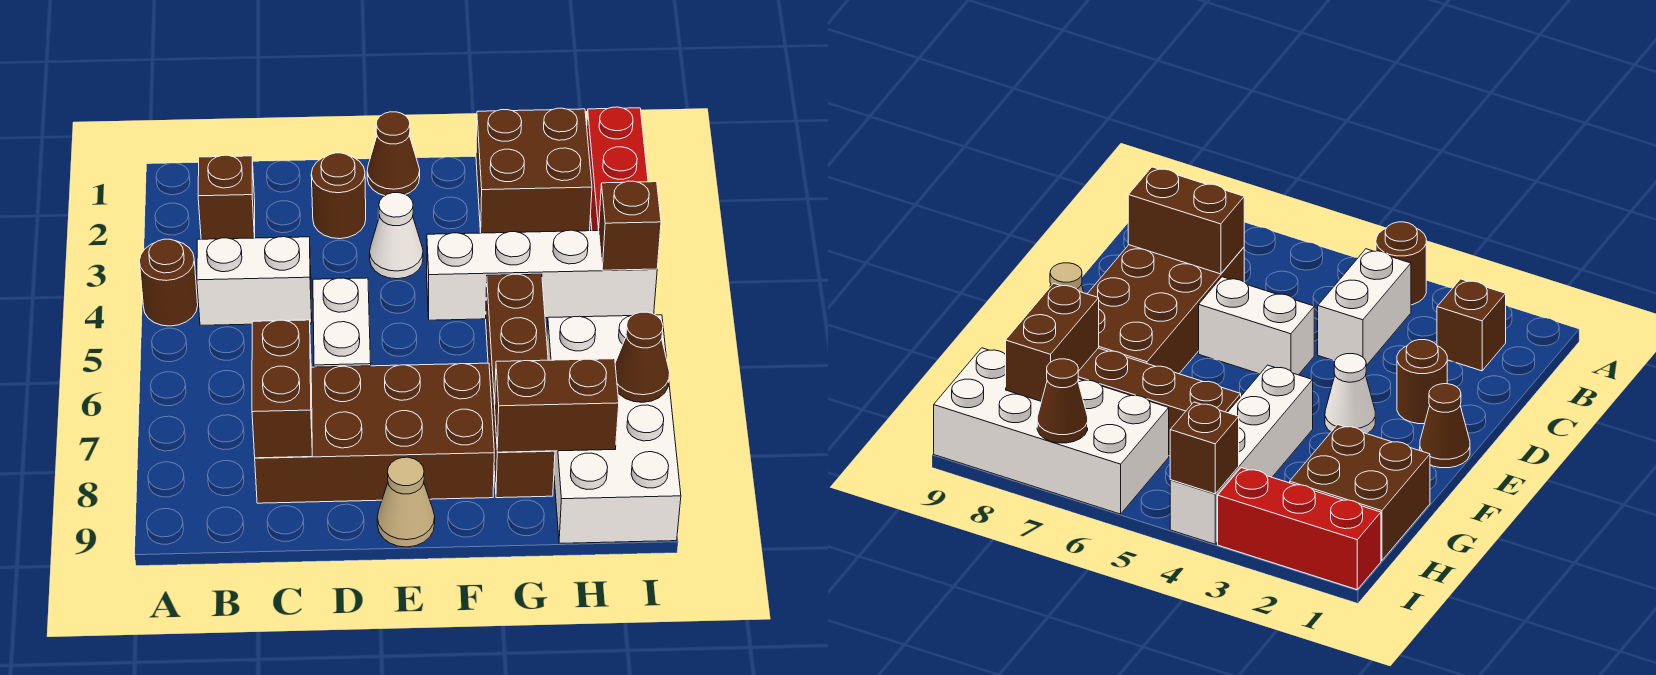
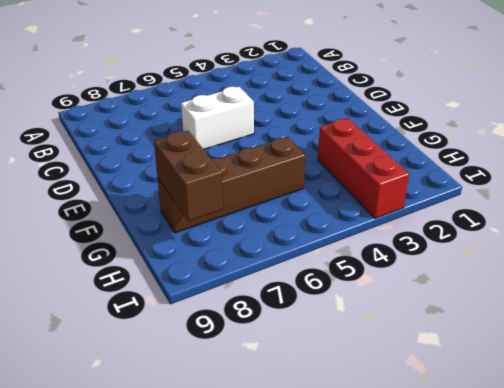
red brick G3:I3 level 1 -> red brick I1:I3 level 1
none -> brown round brick A4 level 1
none -> brown brick B2 level 1
none -> white brick B4:C4 level 1

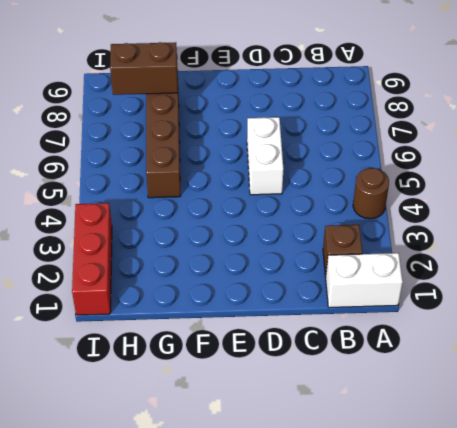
white brick A1:B1 level 1 -> white brick B4:C4 level 1
none -> brown brick C7:F8 level 1
none -> brown round brick D2 level 1
none -> brown cone E1 level 1

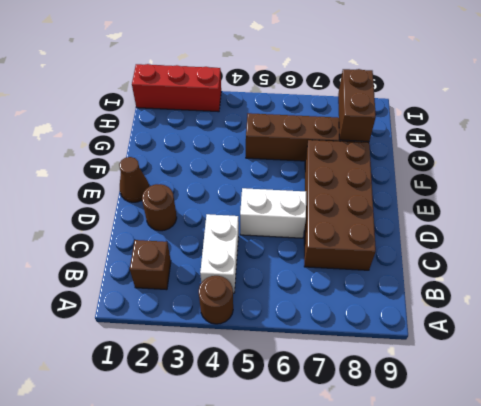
none -> white cone E3 level 1
none -> tan cone E9 level 1
none -> white brick F4:I4 level 1

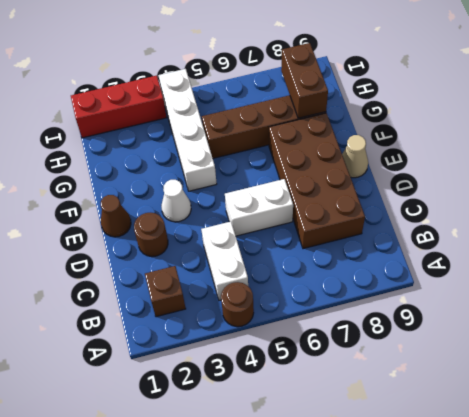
none -> brown brick G1:H2 level 1
none -> white brick H6:I9 level 1
none -> brown brick C7:C8 level 2

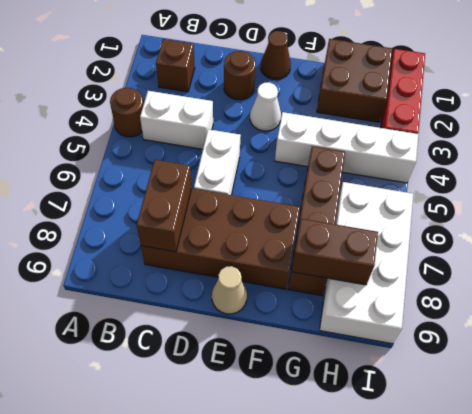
none -> brown brick I4 level 2
none -> brown cone I7 level 2

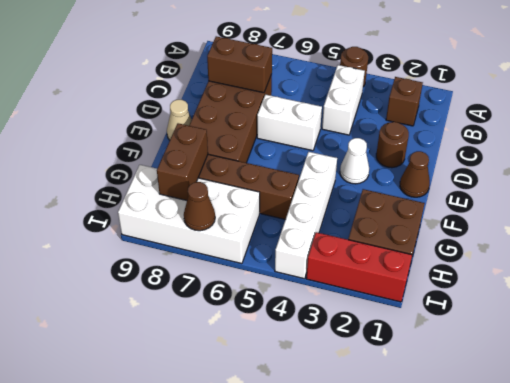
none -> brown brick I4 level 2

